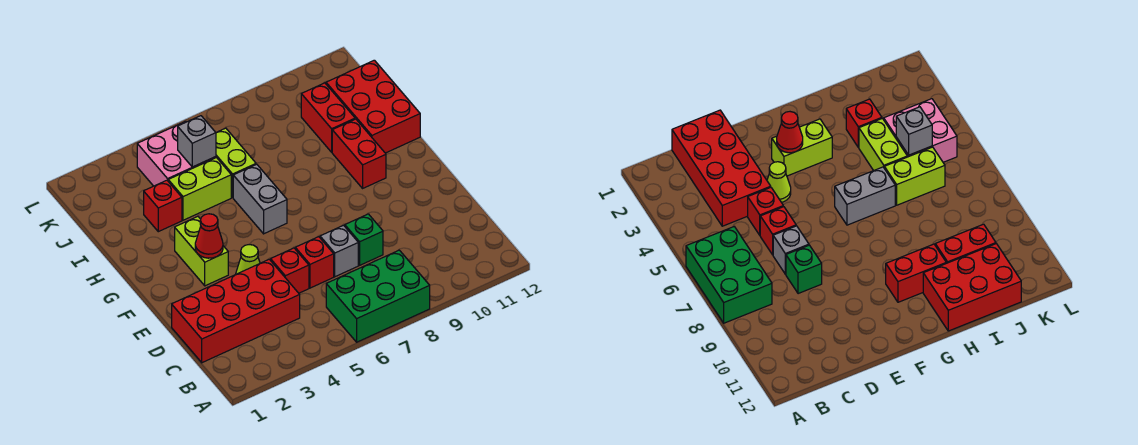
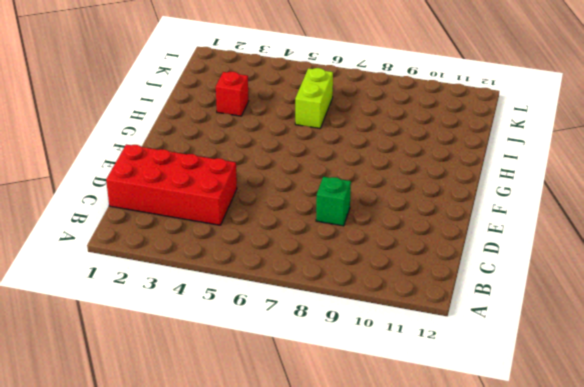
none -> green brick A6:B8 level 1
none -> red brick D5 level 1
none -> red brick D6 level 1

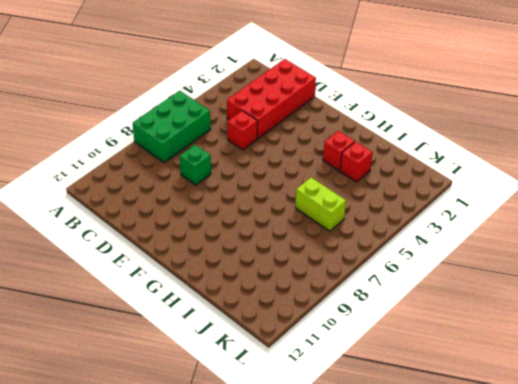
red brick H3 level 1 -> red brick D6 level 1
none -> grey brick D7 level 1
none -> lime cone E4 level 1
none -> lime brick F3:G3 level 1

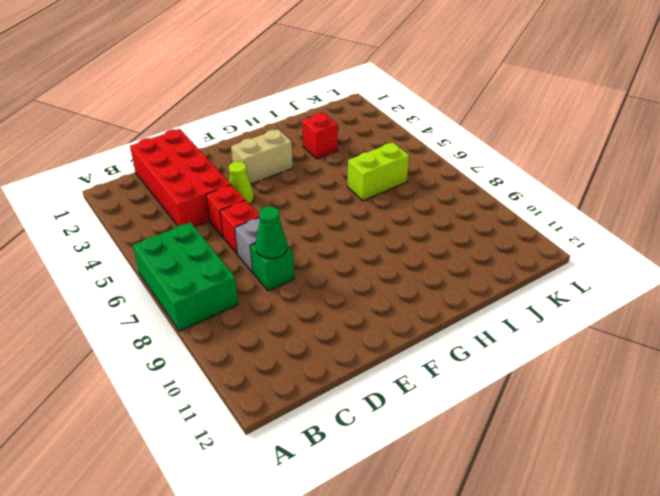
green cone D8 level 2 -> none
tan brick F3:G3 level 1 -> lime brick F3:G3 level 1
none -> grey brick G6:H6 level 1
none -> red brick G10:H10 level 1
none -> red brick H11:J12 level 1

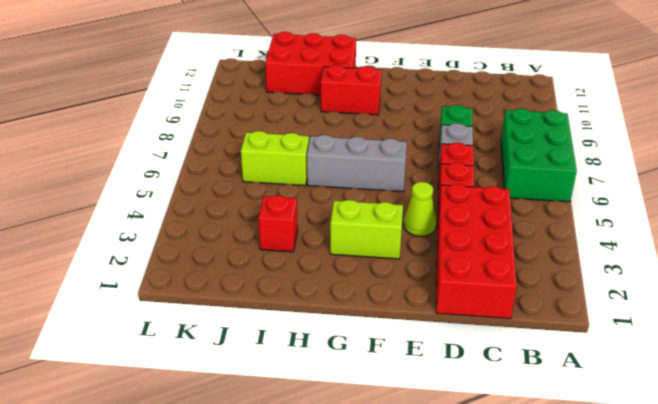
grey brick F6:H6 level 1 -> grey brick G6:H6 level 1
none -> lime brick I4:I5 level 1
none -> red brick I10:J10 level 1
none -> pink brick J4:K5 level 1

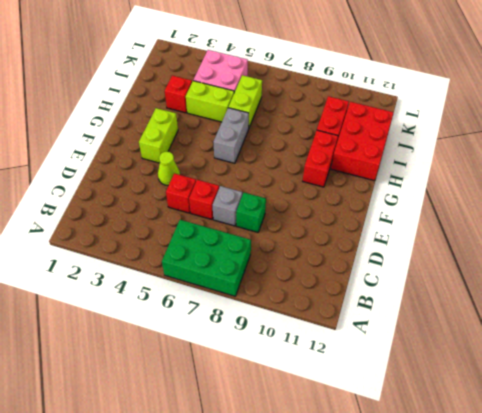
none -> red brick C1:D4 level 1
none -> red cone F3 level 2
none -> grey brick J5 level 2

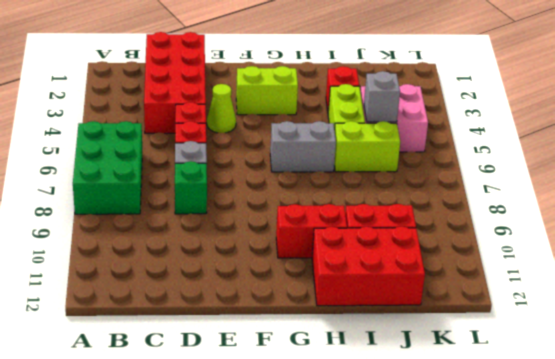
none -> red cone F3 level 2

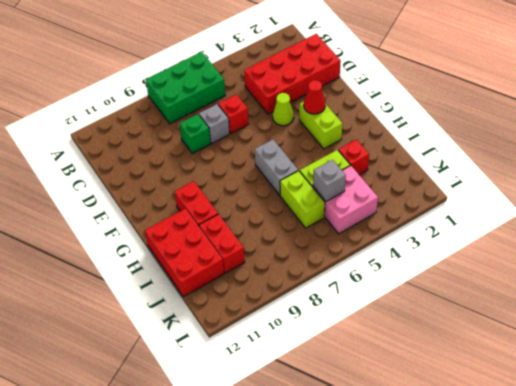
none -> red brick D5 level 1

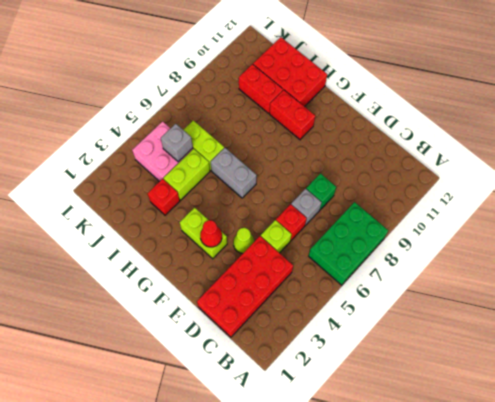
lime brick D5 level 1 -> red brick D5 level 1

